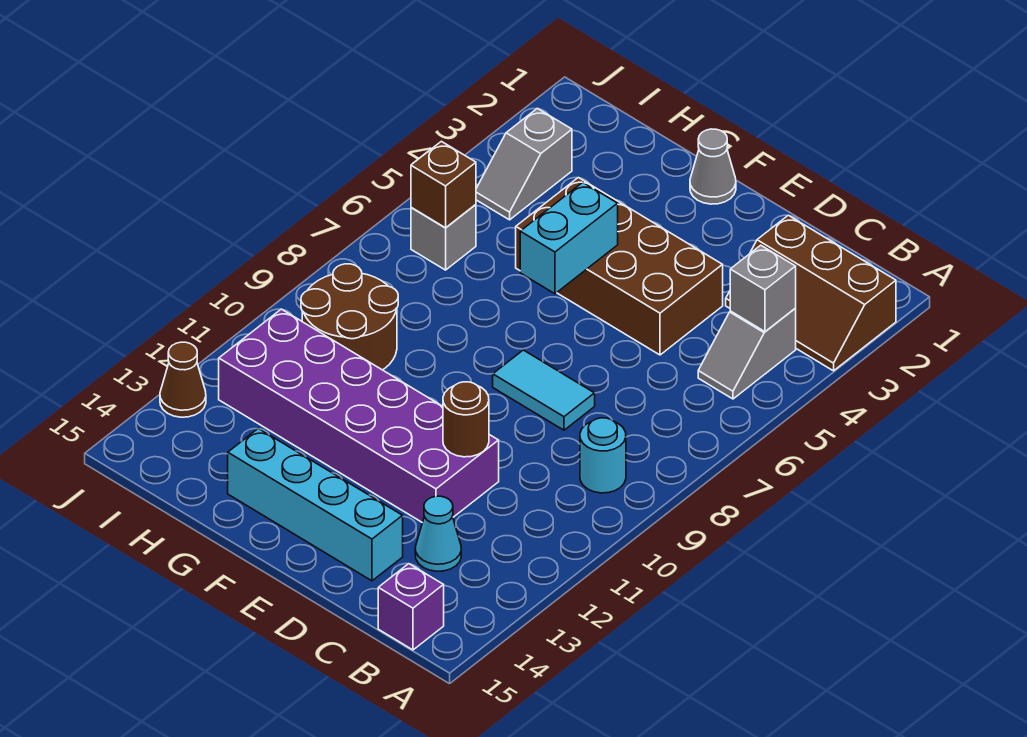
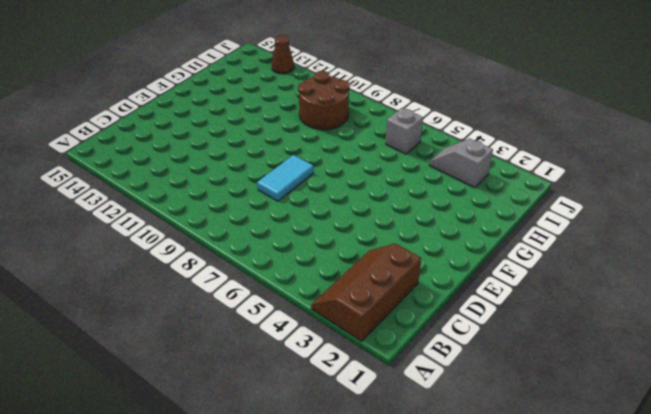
none -> grey slope B4:B5 level 1 top 4
none -> cyan round brick B9 level 1
none -> purple brick B15 level 1

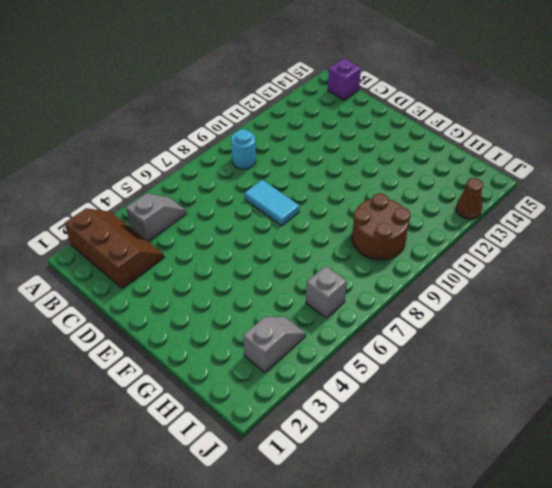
none -> cyan cone C13 level 1
none -> brown brick D4:G5 level 1
none -> purple brick D11:I12 level 1

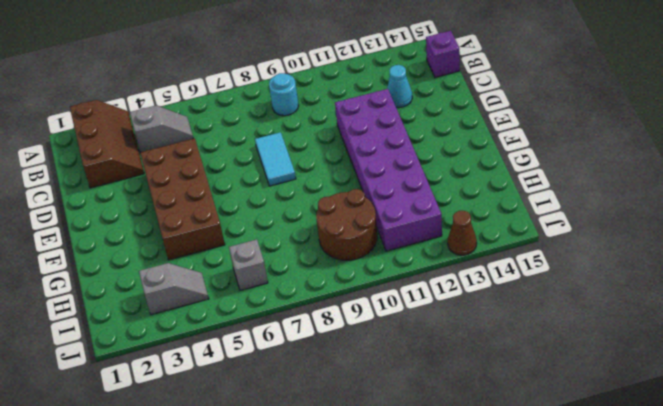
none -> cyan brick D14:G14 level 1
none -> grey cone F1 level 1
none -> grey brick B4 level 2

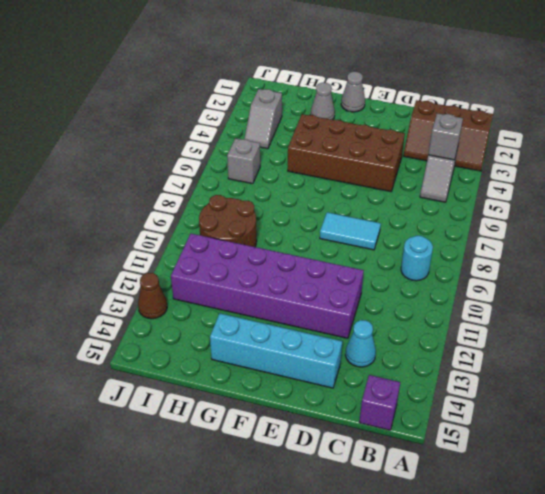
grey cone G2 level 1 -> none
none -> brown round brick D11 level 2
none -> cyan brick F5:F6 level 2
none -> brown brick I6 level 2

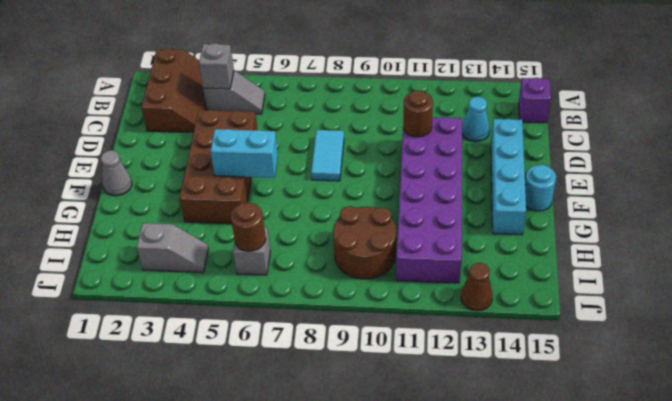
cyan round brick F15 level 1 -> cyan round brick B9 level 1
brown round brick I6 level 2 -> brown brick I6 level 2

